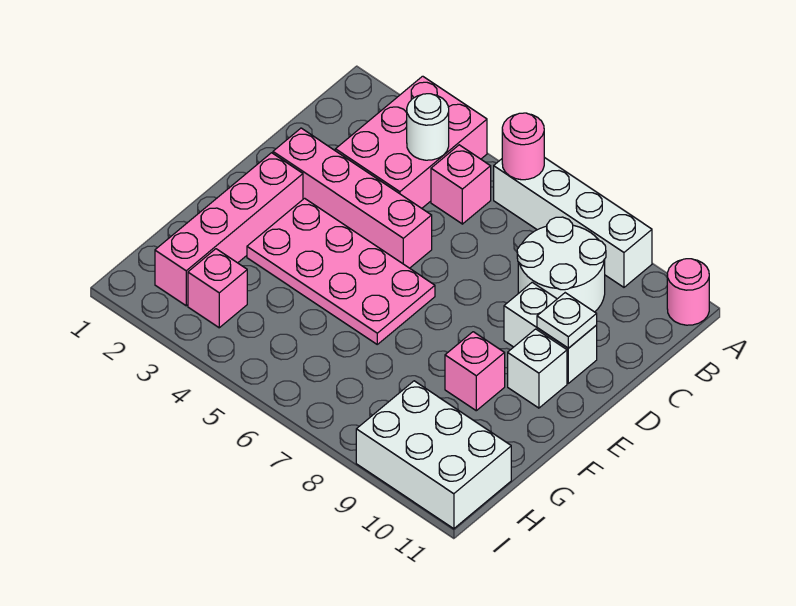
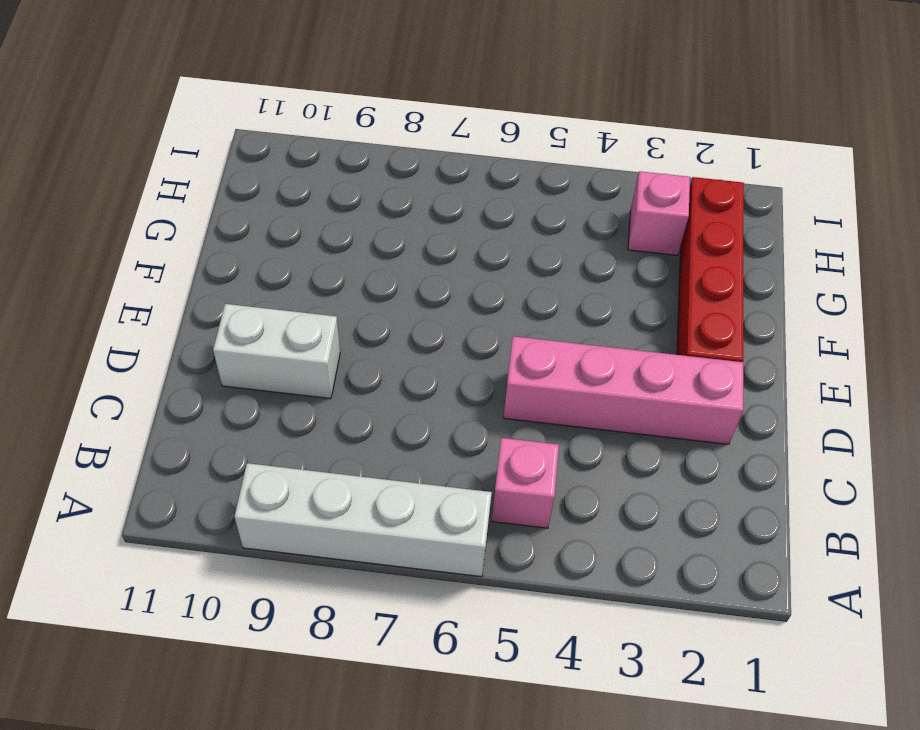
red brick E2:H2 level 1 -> pink brick E2:H2 level 1
none -> pink brick A3:C4 level 1
none -> pink round brick A11 level 1
none -> white round brick B8:C9 level 1

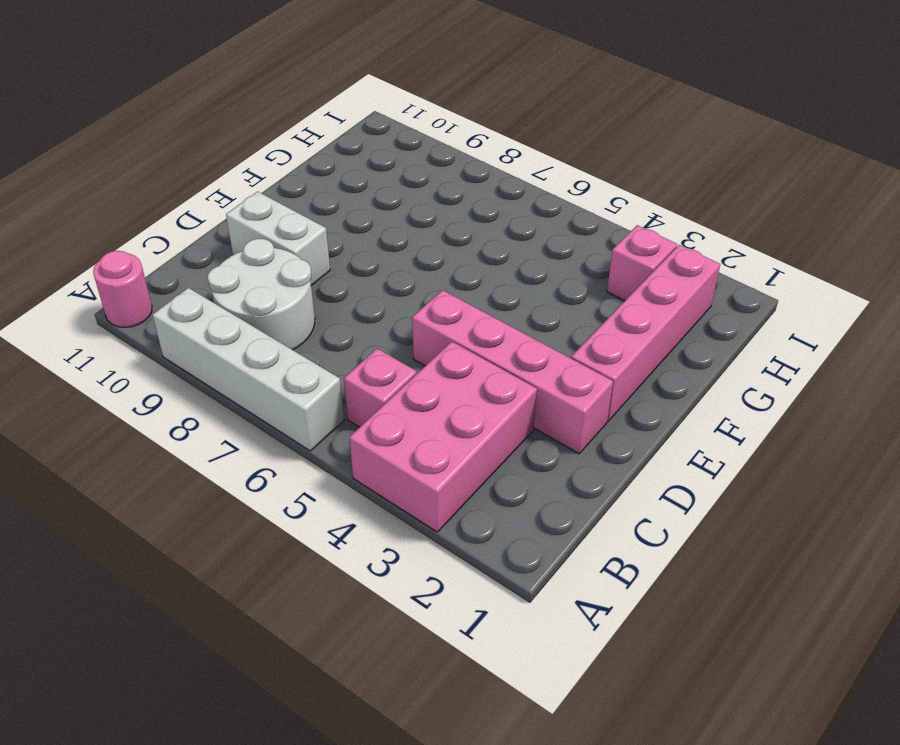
none -> pink plate E3:F6 level 1
none -> white brick E10 level 1
none -> pink brick F9 level 1

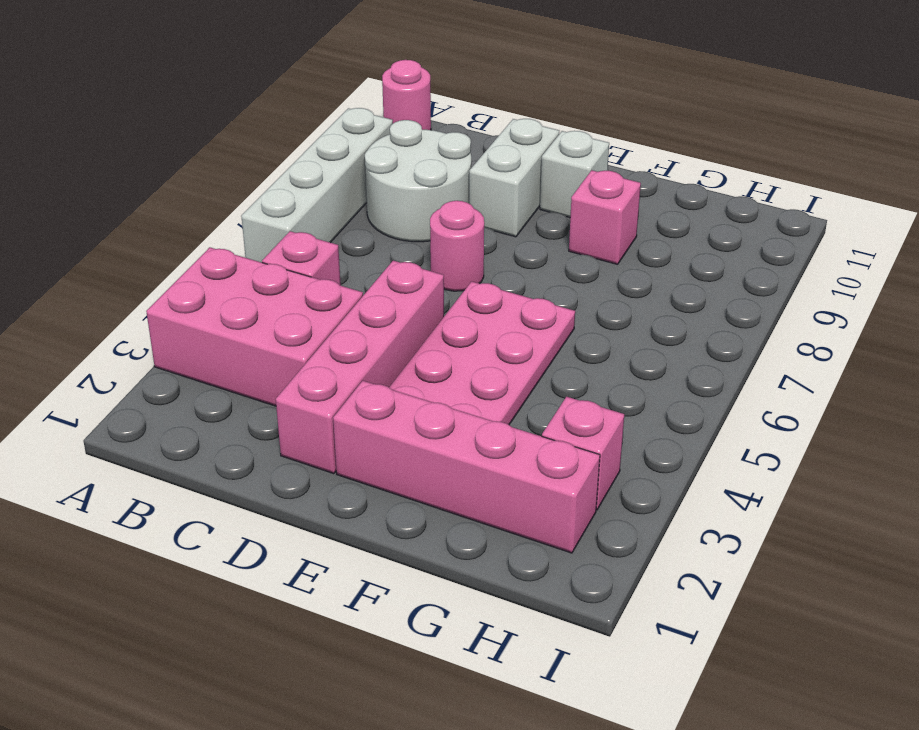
pink round brick D7 level 1 -> pink round brick A6 level 2
none -> white brick H9:I11 level 1
none -> white round brick B4 level 2
none -> white plate D10 level 2

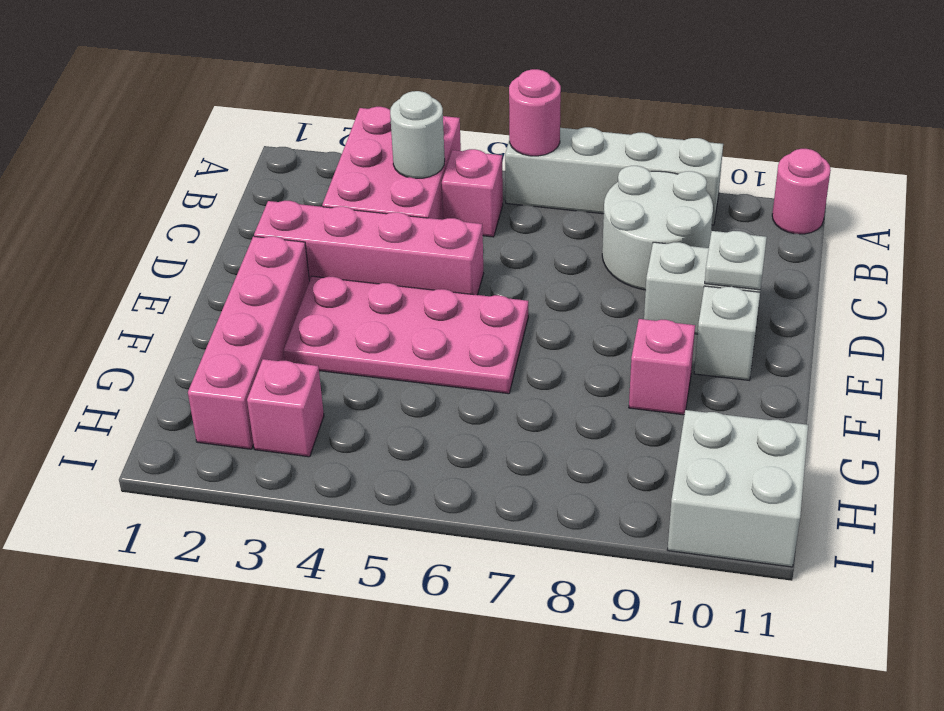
white brick H10:I11 level 1 -> white brick H9:I11 level 1

